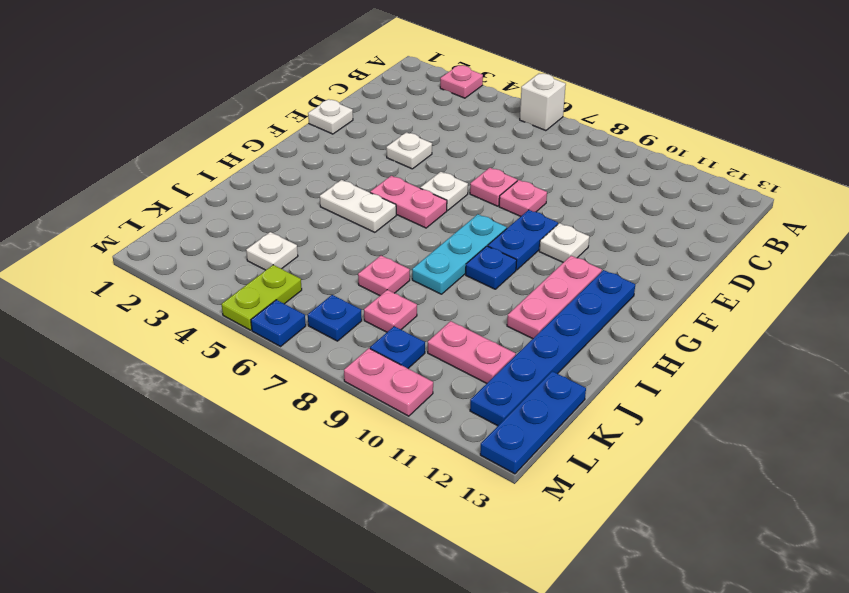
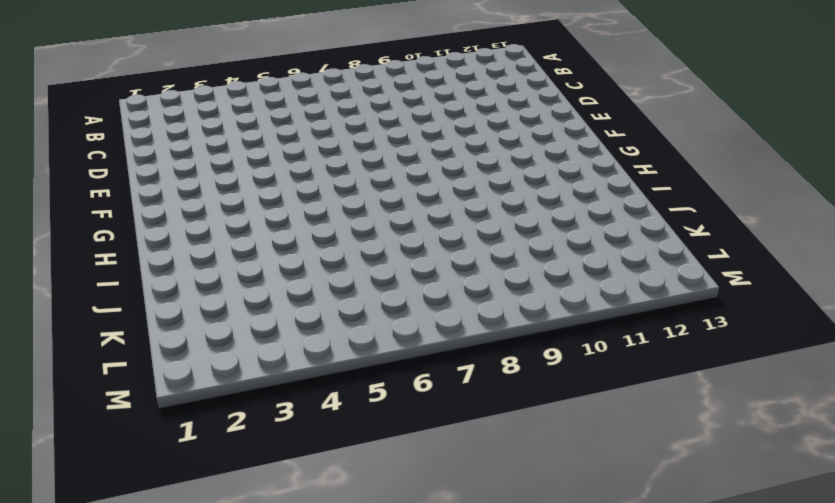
none -> pink plate A3 level 1
none -> white brick A6 level 1
none -> white plate E1 level 1

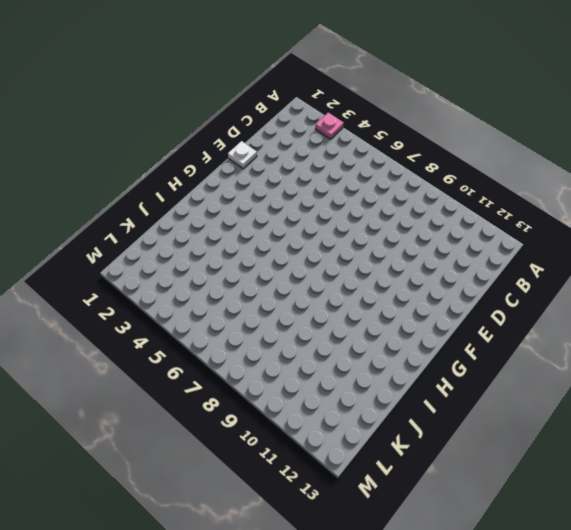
none -> white brick A6 level 1
none -> white plate E4 level 1
none -> pink plate E7 level 1

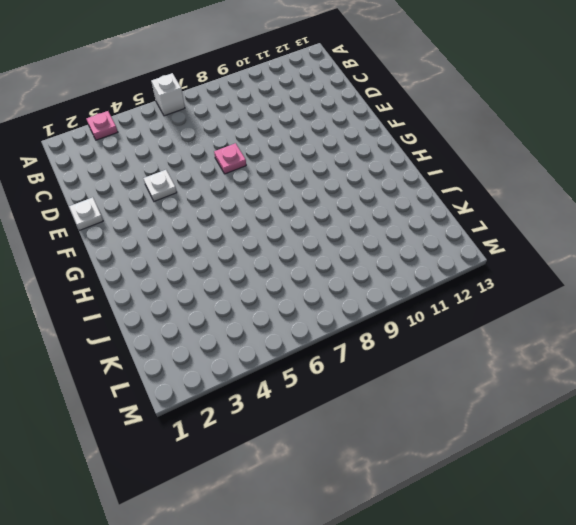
none -> pink plate E8 level 1
none -> white plate F6 level 1
none -> blue plate F9:G9 level 1

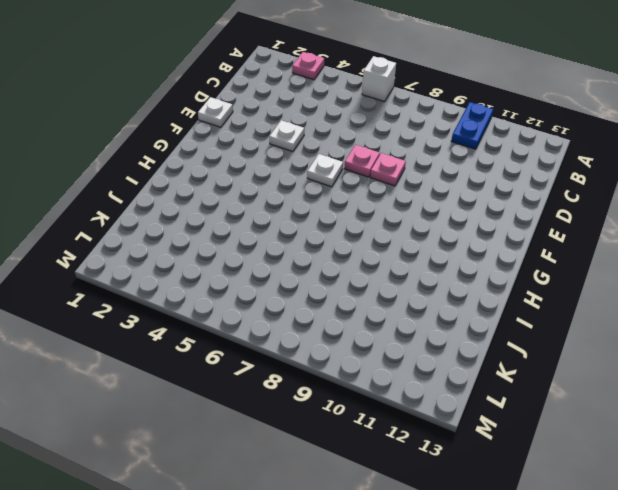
blue plate A10:B10 level 1 -> blue plate F9:G9 level 1
none -> white plate F10 level 1
none -> pink plate G5:G6 level 1
none -> cyan plate G8:I8 level 1

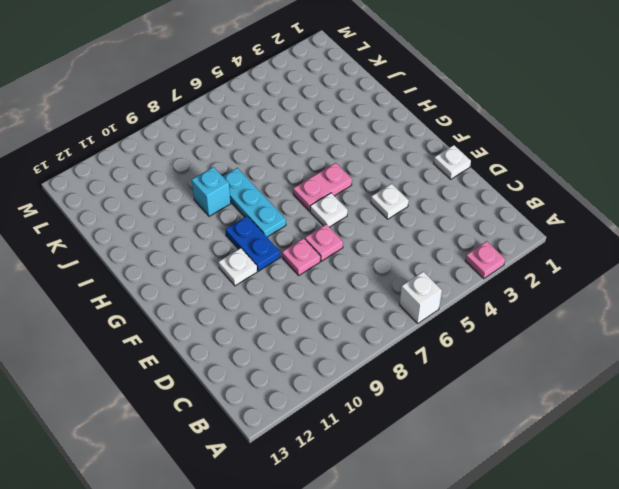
cyan brick I9 level 1 -> none
none -> pink plate G11:I11 level 1
none -> blue plate G12:L12 level 1
none -> white plate H4:H5 level 1

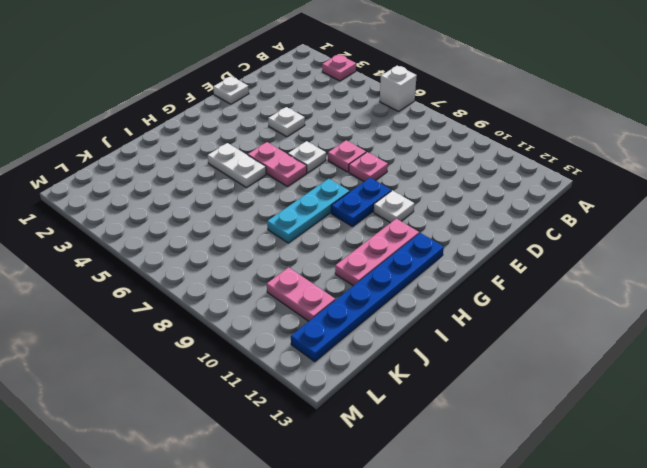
none -> blue plate H9 level 1
none -> pink plate J7 level 1
none -> white plate K4 level 1

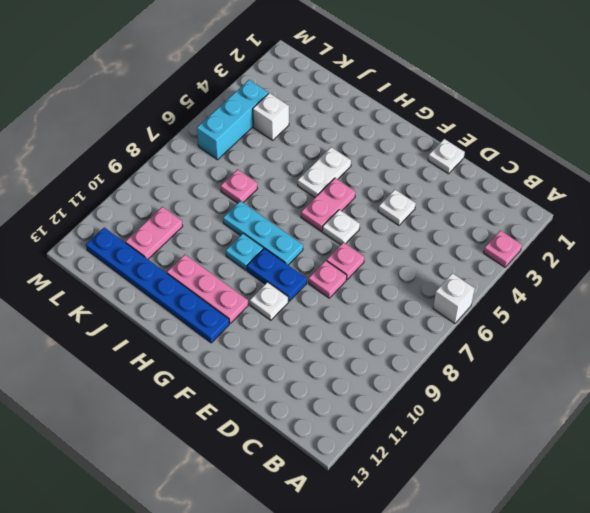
cyan plate H9 level 1 -> blue plate H9 level 1
white brick K4 level 1 -> white plate K4 level 1
cyan brick L4:L6 level 1 -> lime plate L5:M5 level 1
none -> pink plate K8 level 1
none -> blue plate K13:M13 level 1
none -> blue plate L7 level 1

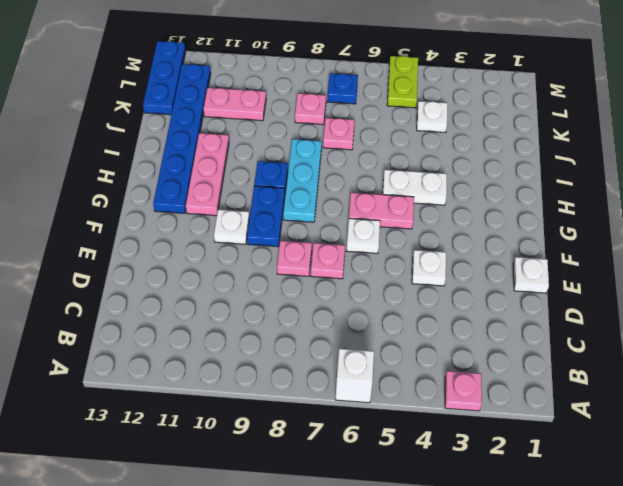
none -> blue plate L9 level 1
none -> blue plate M6 level 1
none -> pink plate M9:M10 level 1

